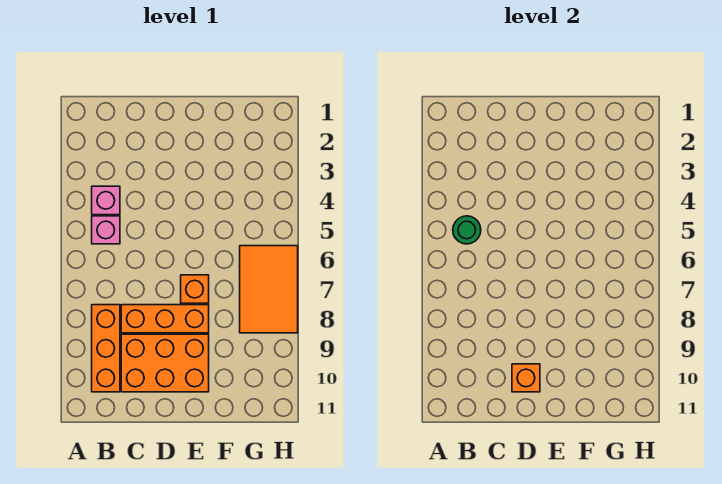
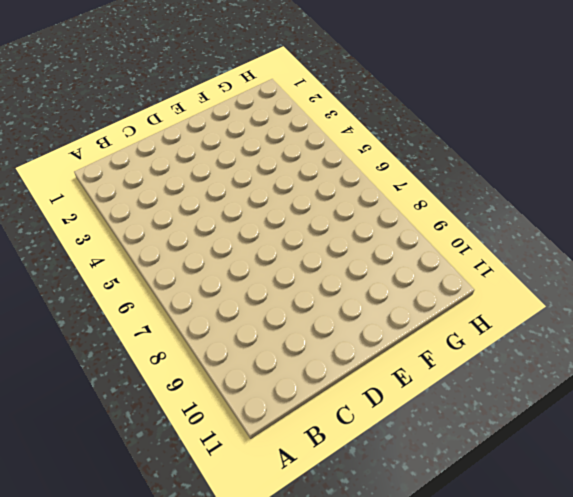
none -> pink brick B4 level 1
none -> pink brick B5 level 1

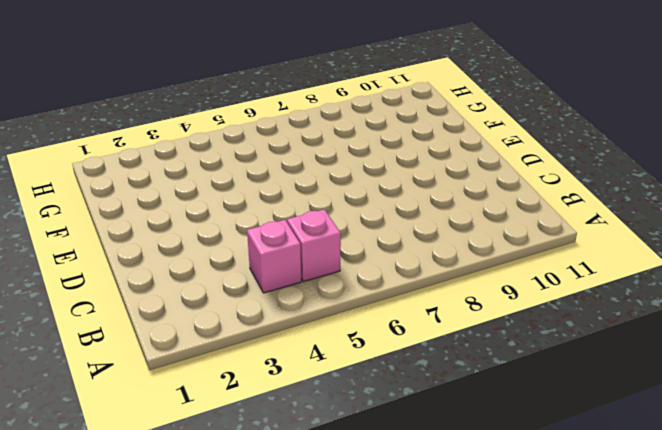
none -> orange brick B8:B10 level 1
none -> orange brick C8:E8 level 1

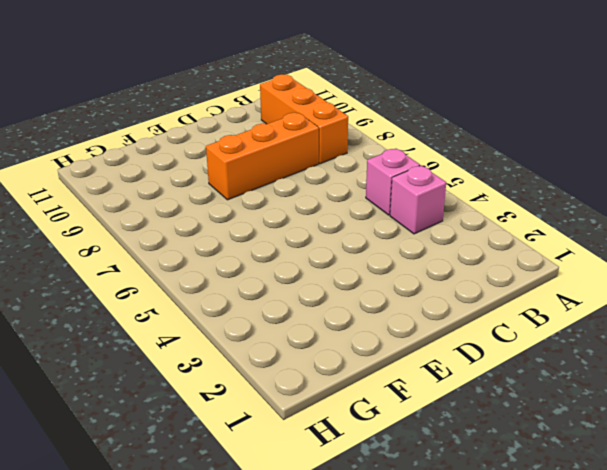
none -> orange brick C9:E10 level 1
none -> orange brick E7 level 1

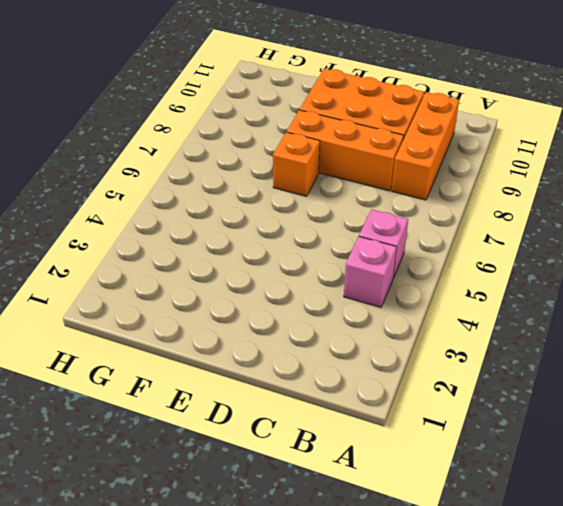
none -> orange tile G6:H8 level 1
none -> green round brick B5 level 2

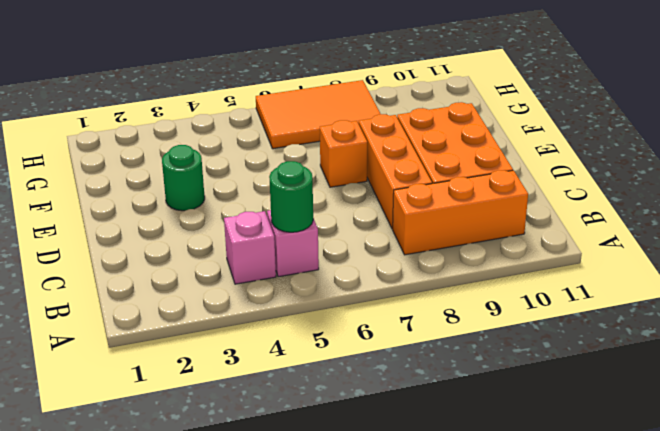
green round brick E3 level 1 -> none
none -> orange brick D10 level 2

